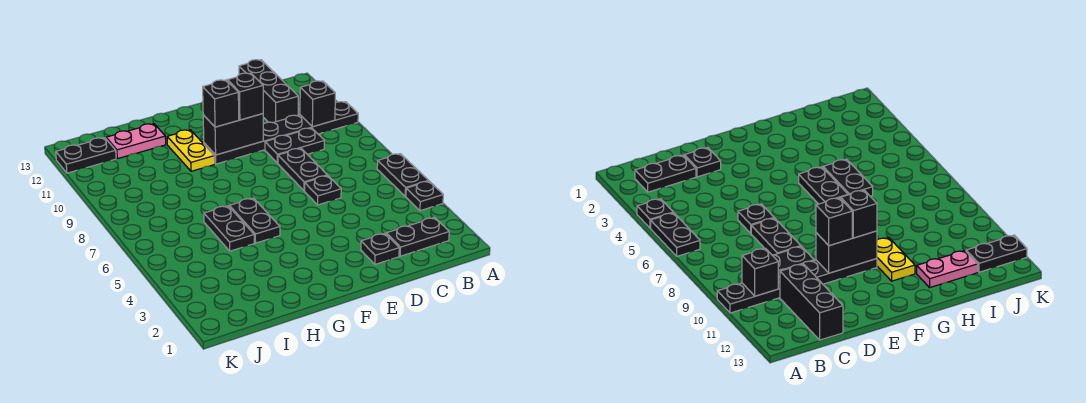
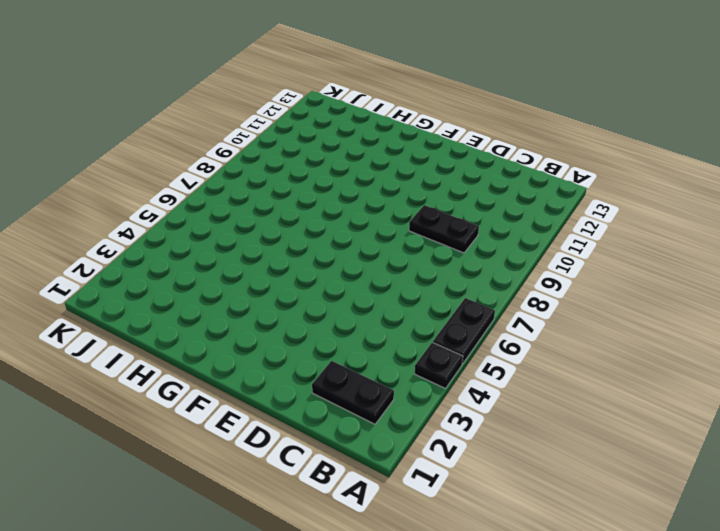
none -> black plate A10:F10 level 1
none -> black brick C11:C13 level 1
none -> black plate D2 level 1

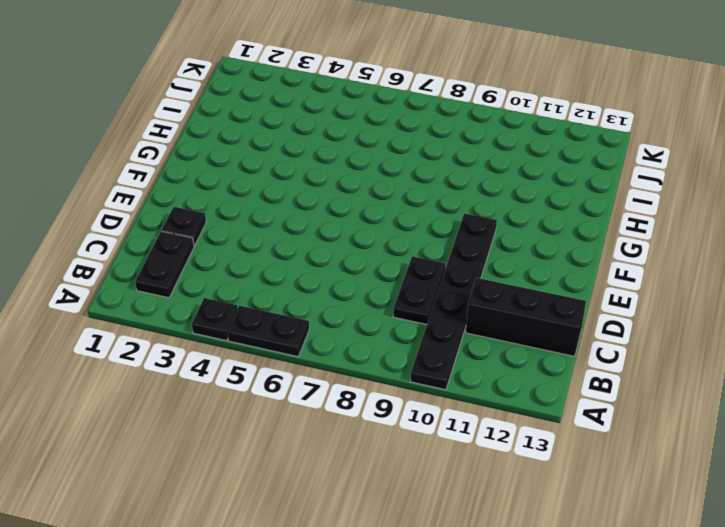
none -> black plate D6 level 1
none -> black plate D7:D8 level 1
none -> black plate G5:G6 level 1

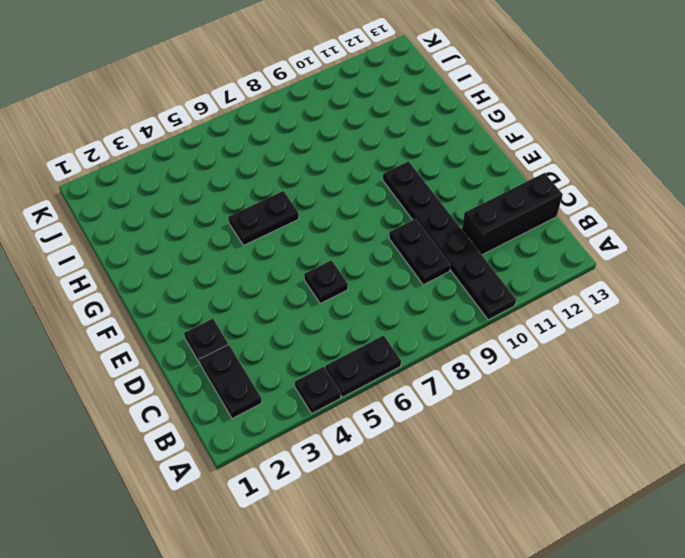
none -> black plate D7:D8 level 1
none -> yellow plate G10:G11 level 1
none -> black plate H5:H6 level 1

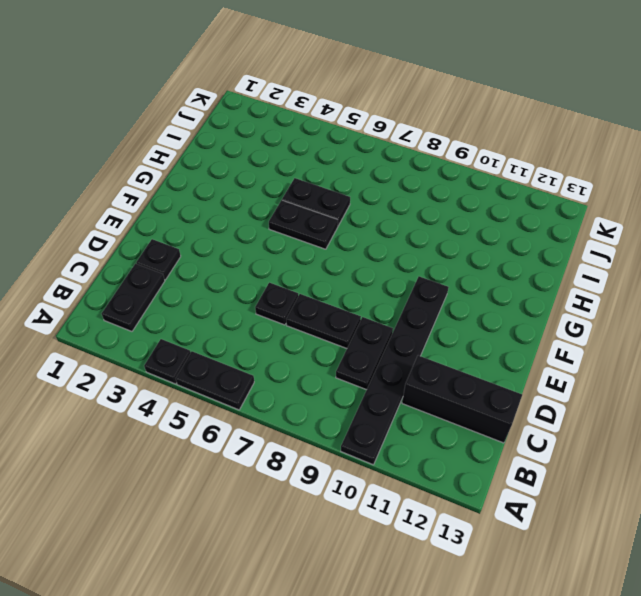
none -> yellow plate G10:G11 level 1
none -> pink plate H12:I12 level 1
none -> black plate J12:K12 level 1

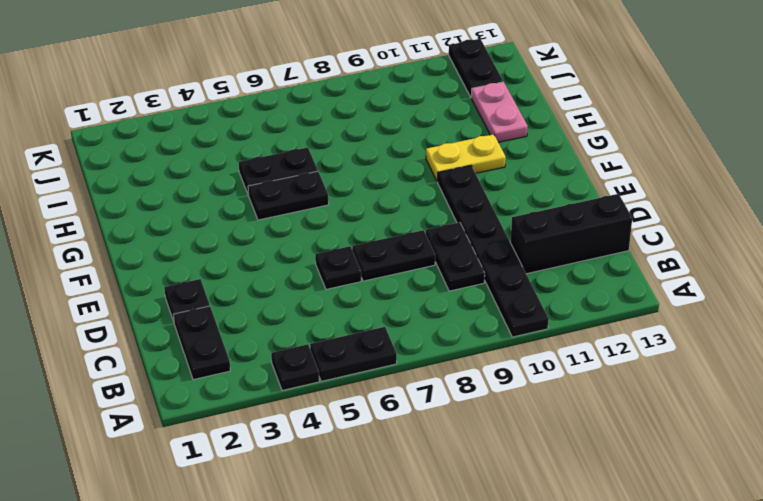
none -> black brick B10 level 2
none -> black brick E10:F10 level 2
none -> black brick E10 level 3

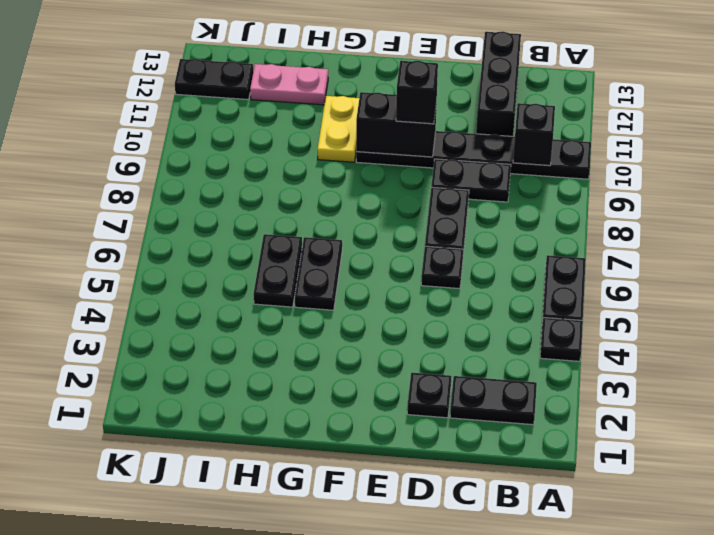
none -> black brick F10 level 3

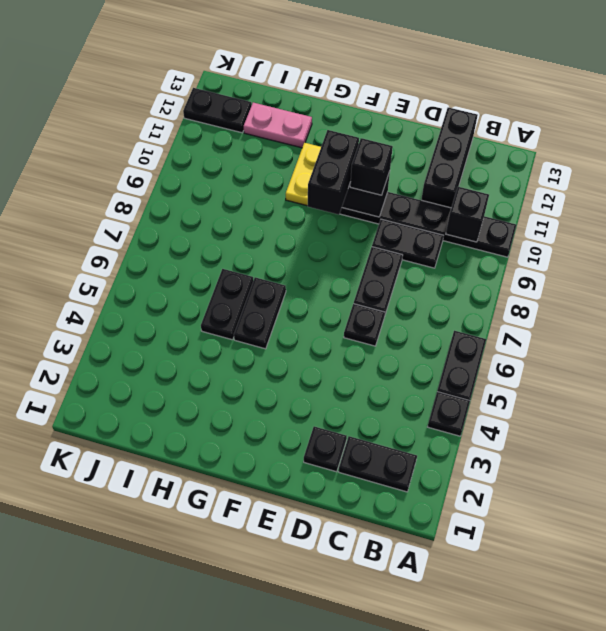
black brick F9:F10 level 3 -> black brick F10 level 3

